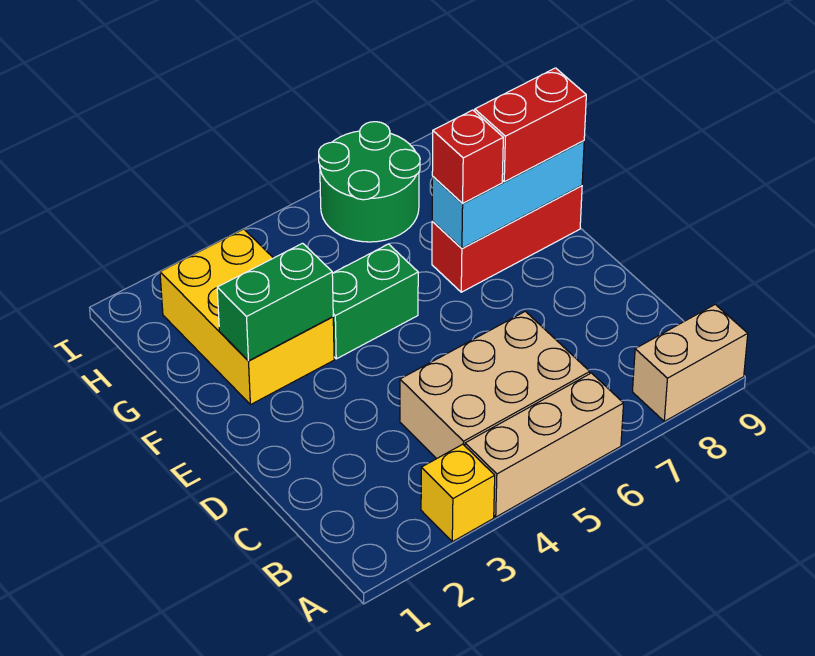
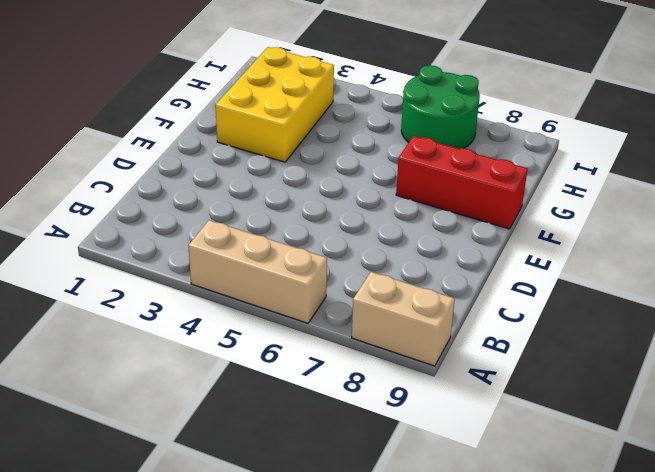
none -> yellow brick A3 level 1
none -> tan brick B4:C6 level 1
none -> green brick F4:F5 level 1

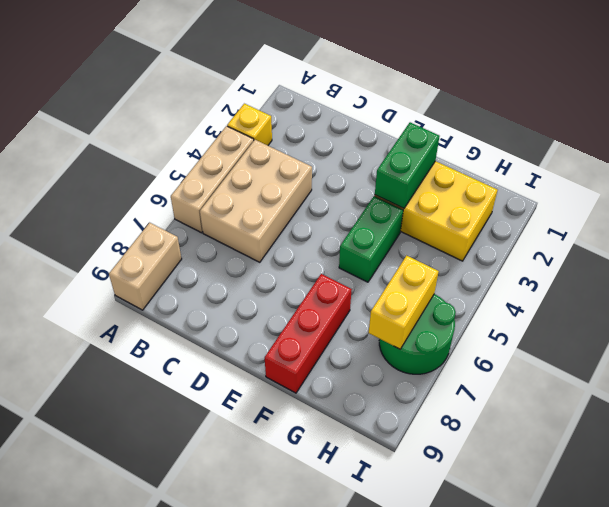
yellow brick H6:H7 level 2 -> none
none -> cyan brick F7:F9 level 2
none -> red brick F7 level 3
none -> red brick F8:F9 level 3

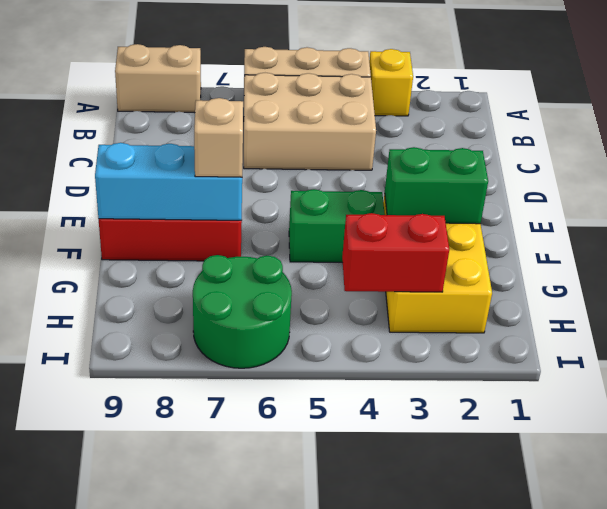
tan brick F7 level 3 -> red brick F7 level 3
red brick H3:H4 level 2 -> red brick F8:F9 level 3

